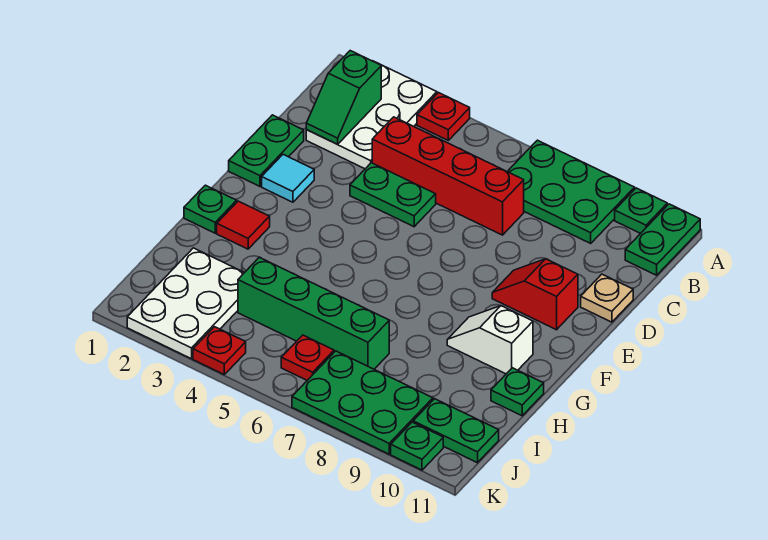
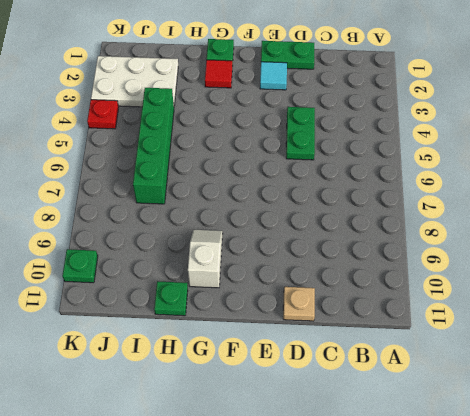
none -> white plate A2:C3 level 1
none -> red plate A4 level 1
none -> green plate A7:B9 level 1

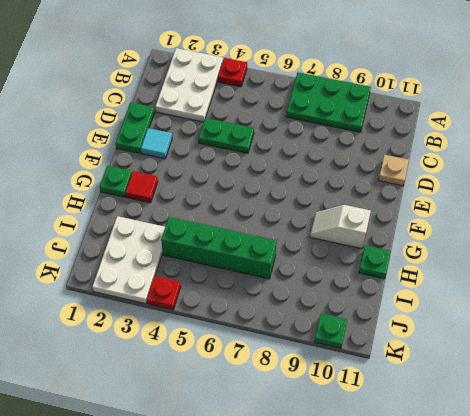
none -> green plate A10 level 1
none -> green plate A11:B11 level 1
none -> red brick C4:C7 level 1

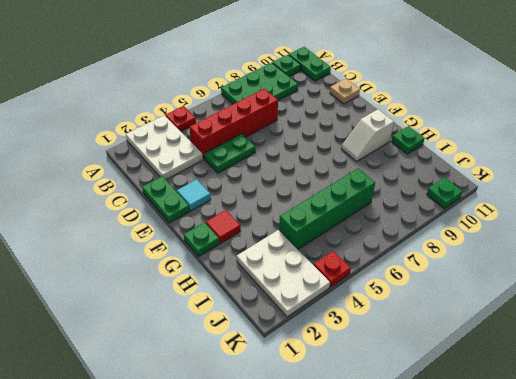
none -> red slope E9:E10 level 1 top 10
none -> red plate J6 level 1
none -> green plate J7:K9 level 1

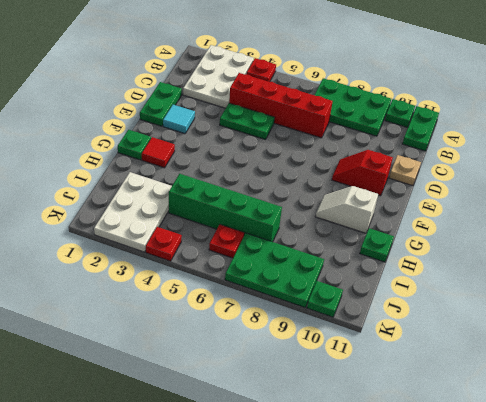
none -> green plate J10:J11 level 1
none -> green slope B2:C2 level 2 top B

